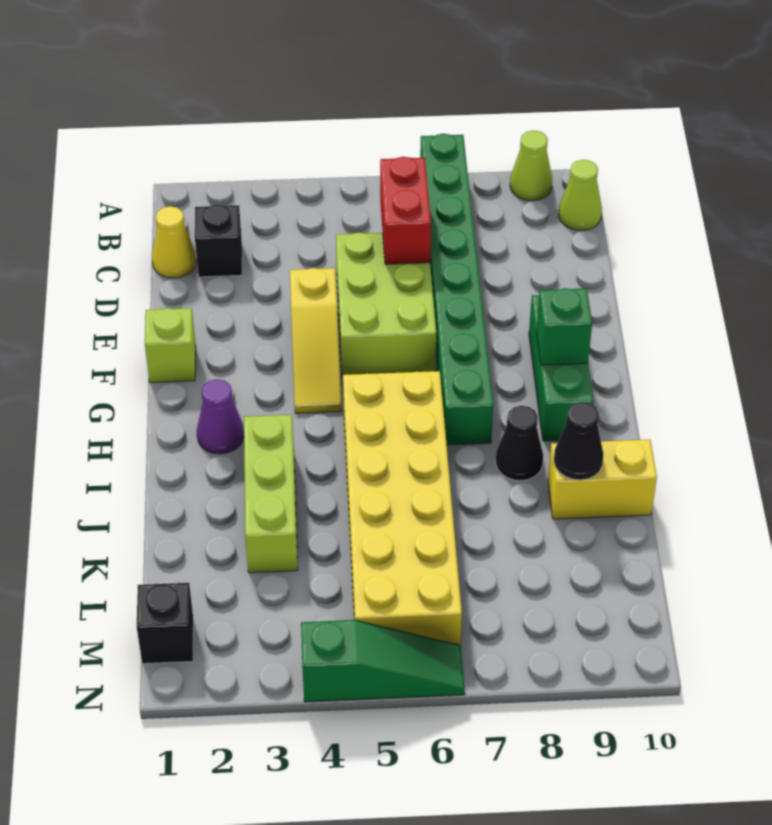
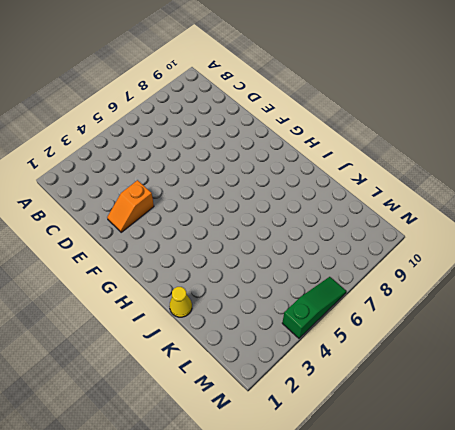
orange slope E2:E3 level 1 top 3 -> none
yellow cone J1 level 1 -> yellow cone C1 level 1
none -> green brick A7:H7 level 1
none -> lime cone A9 level 1
none -> lime cone B10 level 1

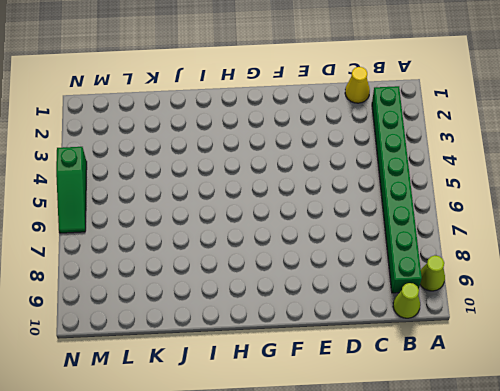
green brick B2:B9 level 1 -> green brick A7:H7 level 1
none -> black brick C2 level 1
none -> lime brick D5:F6 level 1
none -> yellow slope E4:G4 level 1 top E

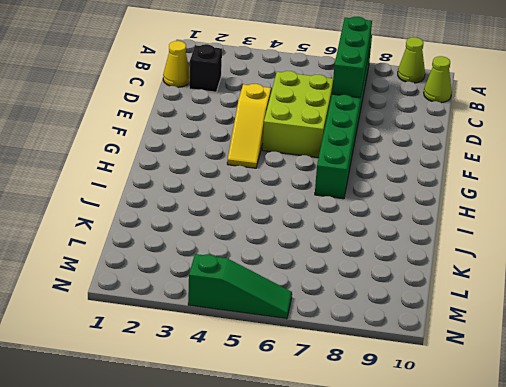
green brick B7:D7 level 2 -> green brick F9:H9 level 1
none -> lime brick F1 level 1
none -> purple cone H2 level 1
none -> yellow brick H5:M6 level 1

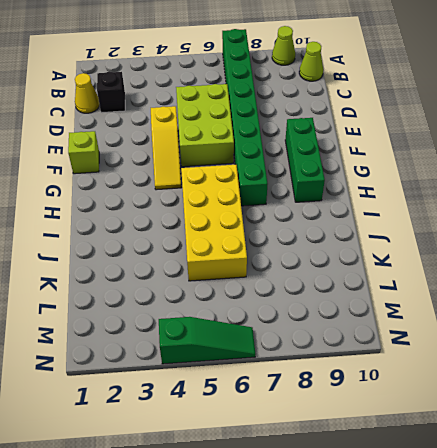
yellow brick H5:K6 level 1 -> yellow brick H5:M6 level 1
none -> purple cone H2 level 1
none -> lime brick I3:K3 level 1
none -> black cone I8 level 1

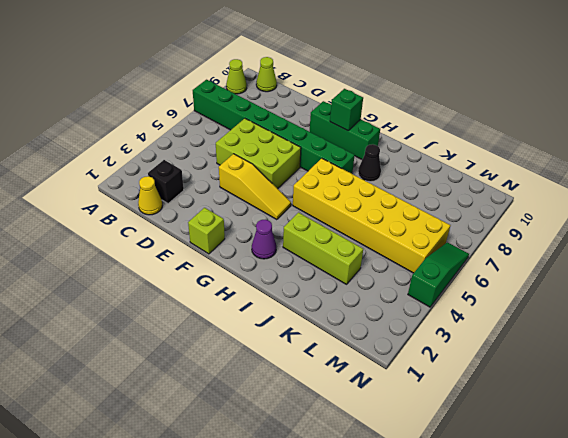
none -> yellow brick J9:J10 level 1
none -> black brick M1 level 1
none -> red brick C6:D6 level 2

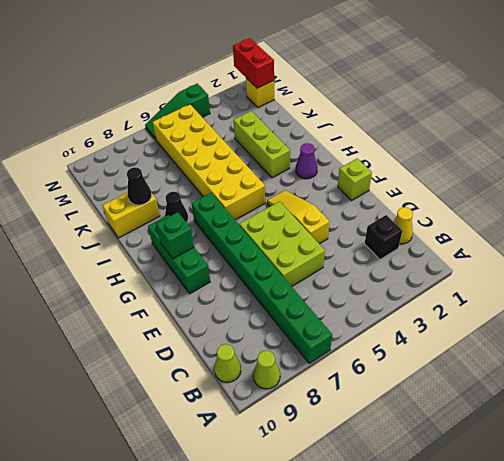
yellow brick M1 level 1 -> black brick M1 level 1
red brick M1:N1 level 2 -> red brick C6:D6 level 2

